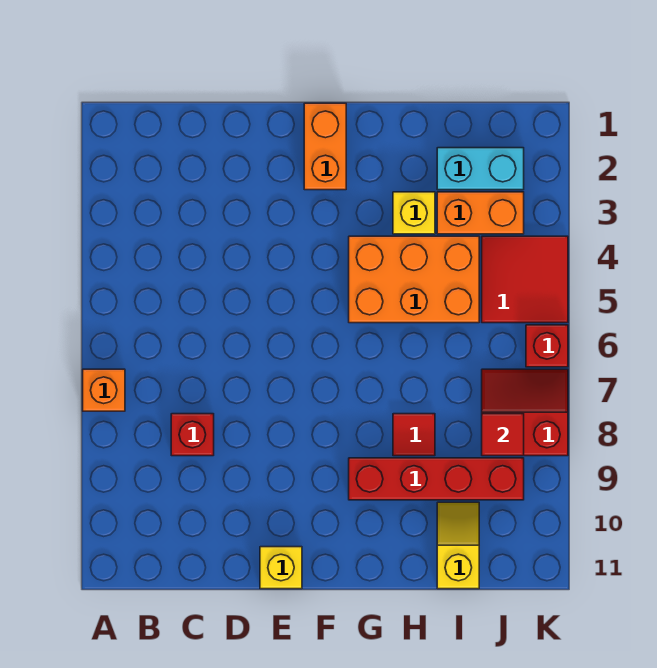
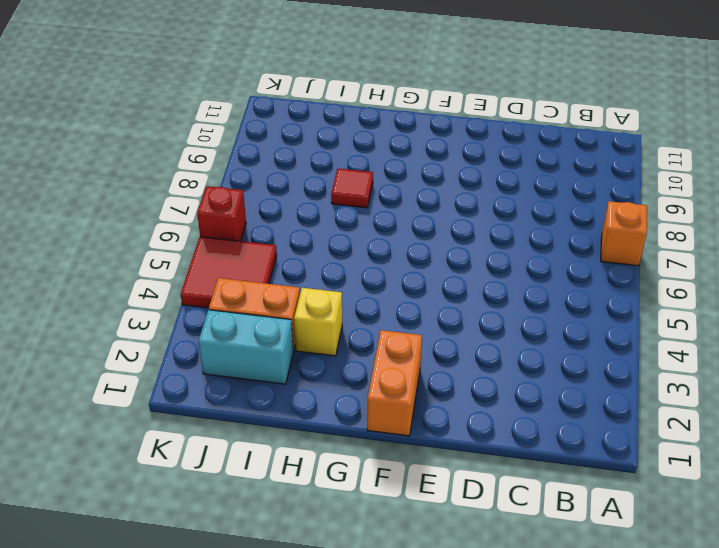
none -> red brick C8 level 1
none -> yellow brick E11 level 1
none -> orange brick G4:I5 level 1

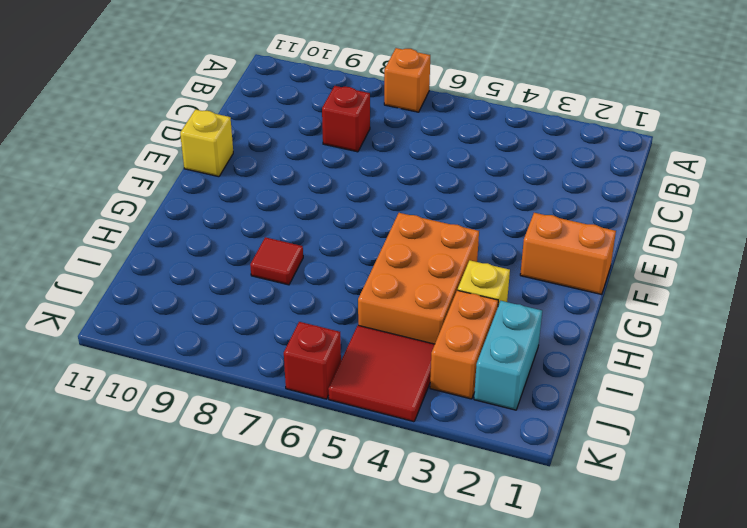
none -> red brick G9:J9 level 1
none -> yellow slope I10:I11 level 1 top 11
none -> red slope J7:K8 level 1 top 8

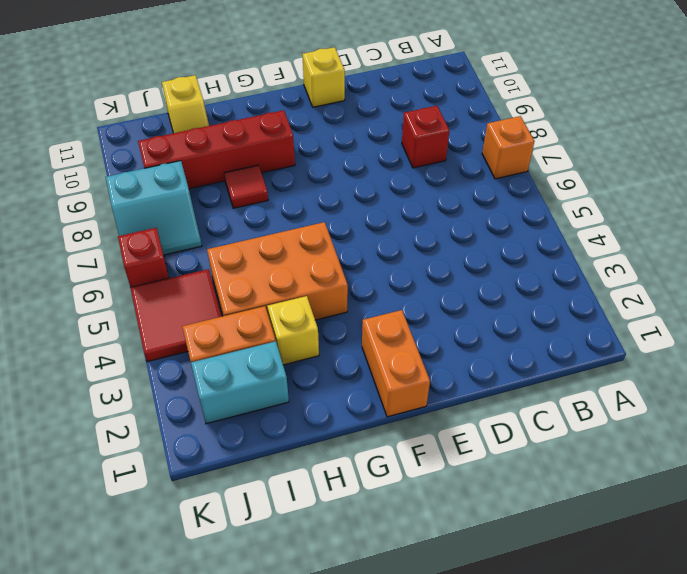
cyan slope J7:K8 level 1 top 8 -> red slope J7:K8 level 1 top 8
none -> red tile J8 level 2

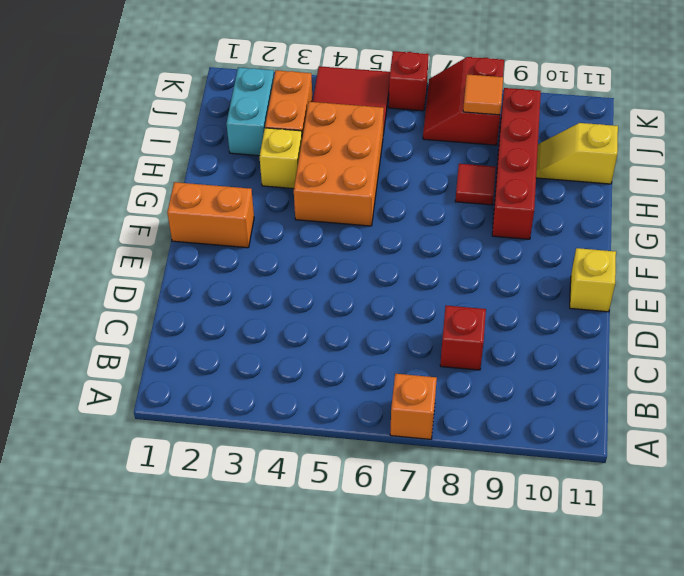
orange tile J8 level 2 -> red tile J8 level 2

